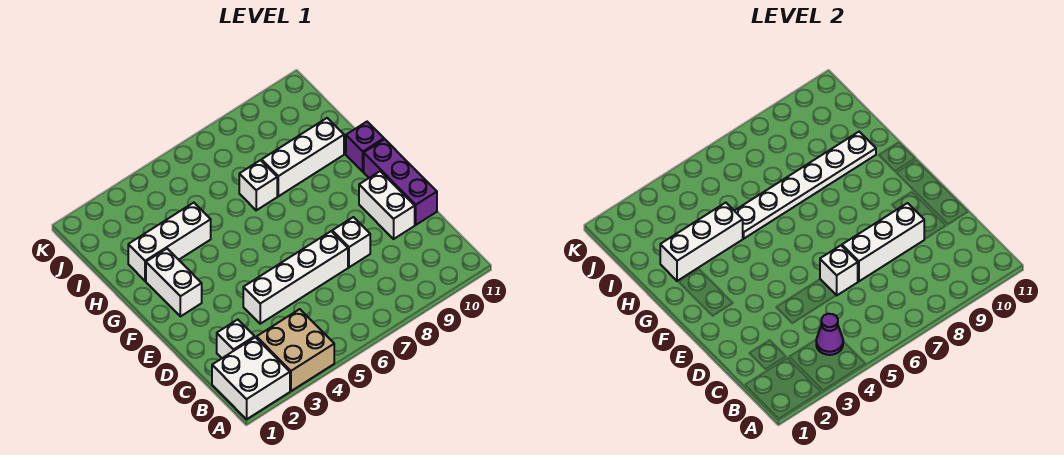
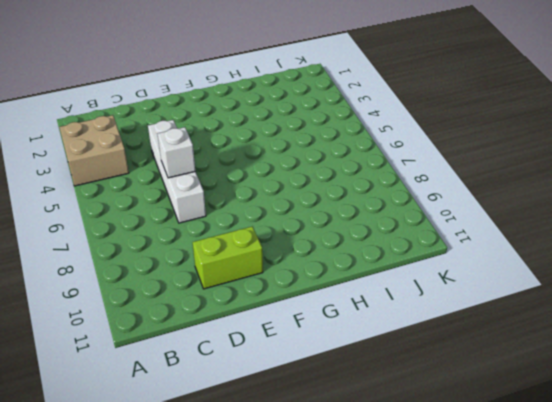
lime brick D10:E10 level 1 -> white brick D10:E10 level 1
none -> white brick A1:B2 level 1
none -> white brick C2 level 1
none -> white brick D8 level 1

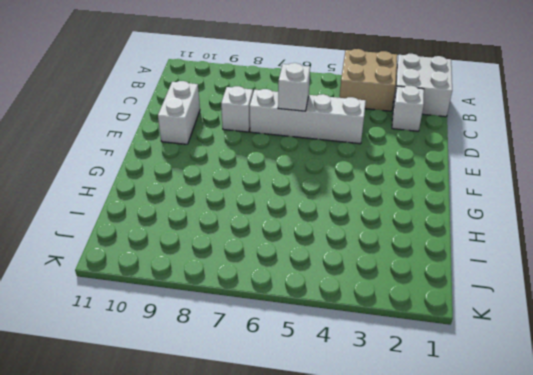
none -> purple brick D11:F11 level 1
none -> white brick F2:G2 level 1
none -> purple brick G11 level 1

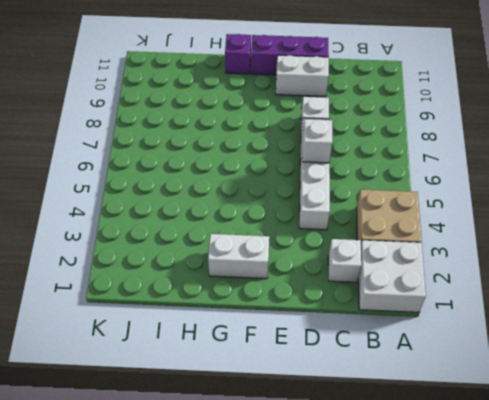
none -> white brick H2:H4 level 1
none -> white brick H7 level 1
none -> white brick H8:H10 level 1

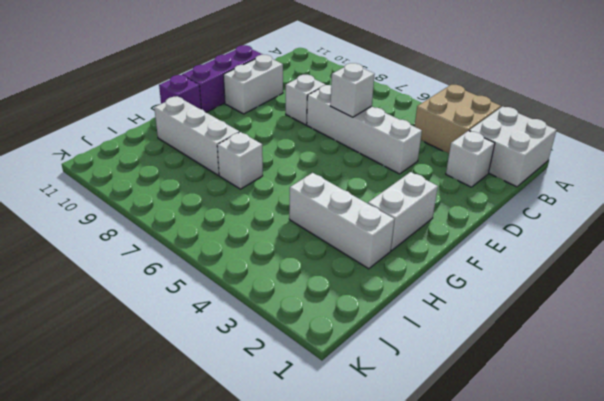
none -> purple cone B4 level 2
none -> white brick D7:D9 level 2
none -> white brick H2:H4 level 2

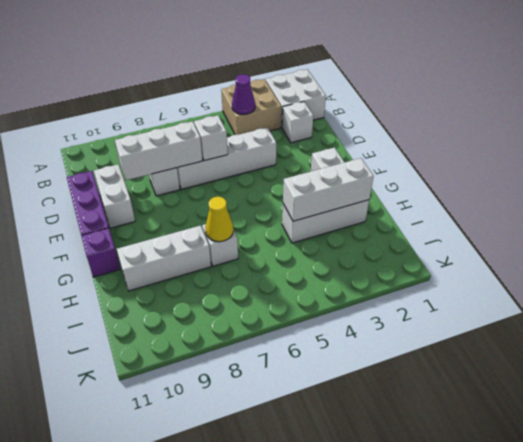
yellow cone H7 level 2 -> white plate H5:H10 level 2

